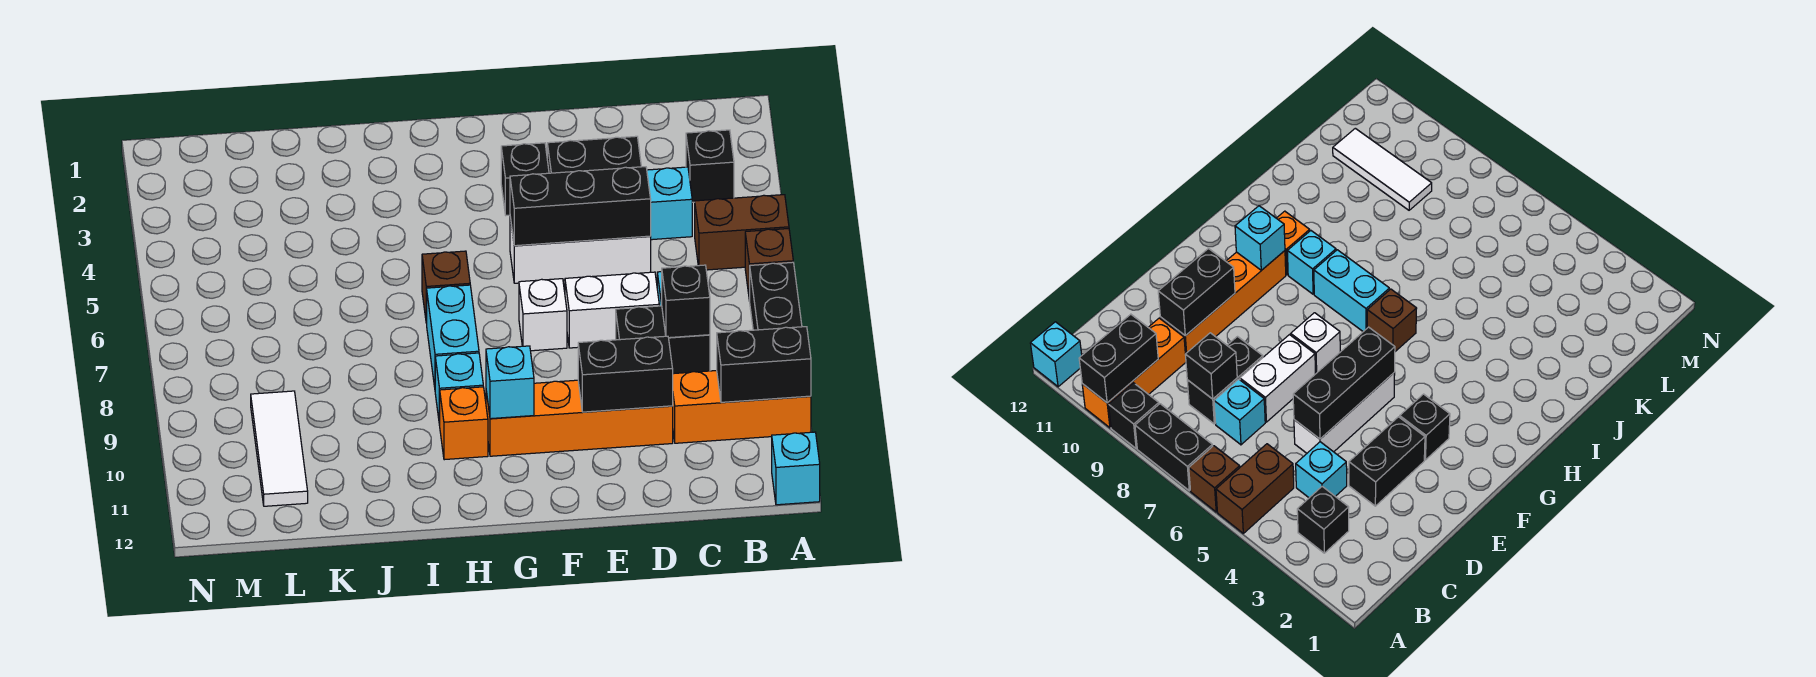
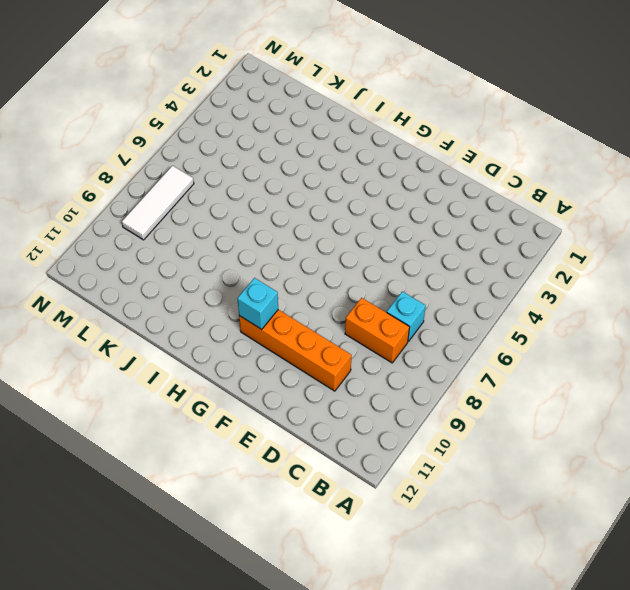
orange brick C8:D8 level 1 -> black brick C8:D8 level 1
white tile M7:M9 level 1 -> white tile L9:L11 level 1
none -> brown brick A5:B5 level 1
none -> brown brick A6 level 1
none -> black brick A7:A8 level 1

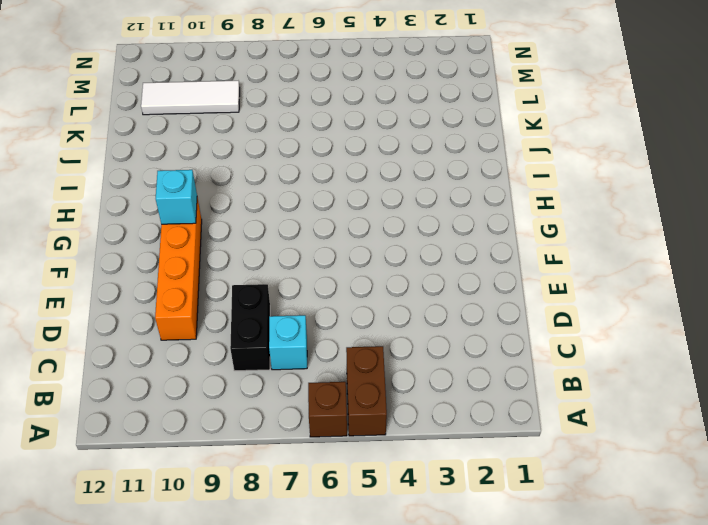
none -> black brick A7:A8 level 1
none -> black brick A9 level 1
none -> orange brick A10:C10 level 1

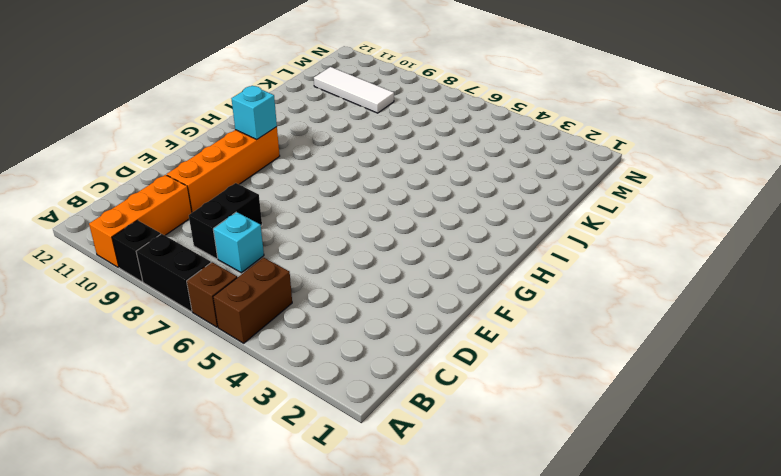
none -> cyan brick A12 level 1
none -> black brick B3 level 1
none -> cyan brick C4 level 1

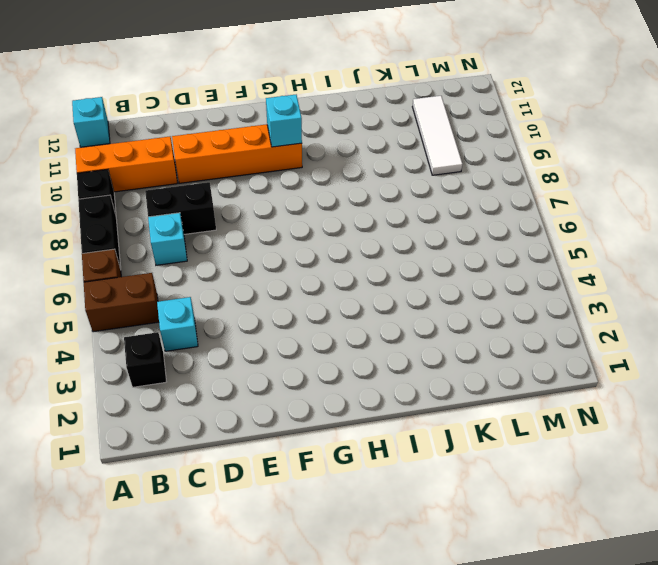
none -> black brick D3:E3 level 1
none -> white brick D5:F5 level 1
none -> white brick D7:E7 level 1

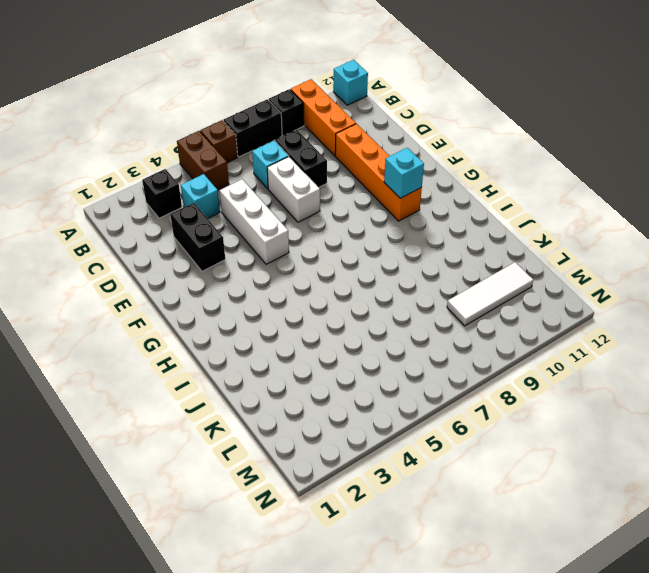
none -> black brick F3 level 1
none -> white brick F7 level 1
none -> brown brick H6 level 1

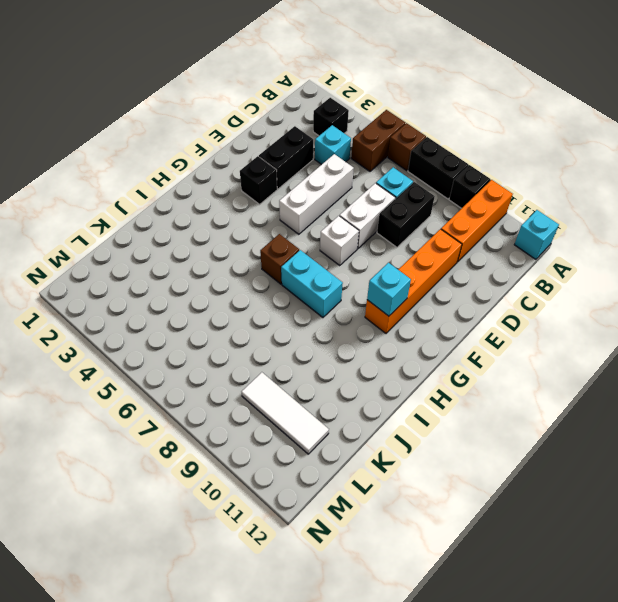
none -> cyan brick H9 level 1
none -> orange brick H10 level 1
none -> black brick A10:B10 level 2

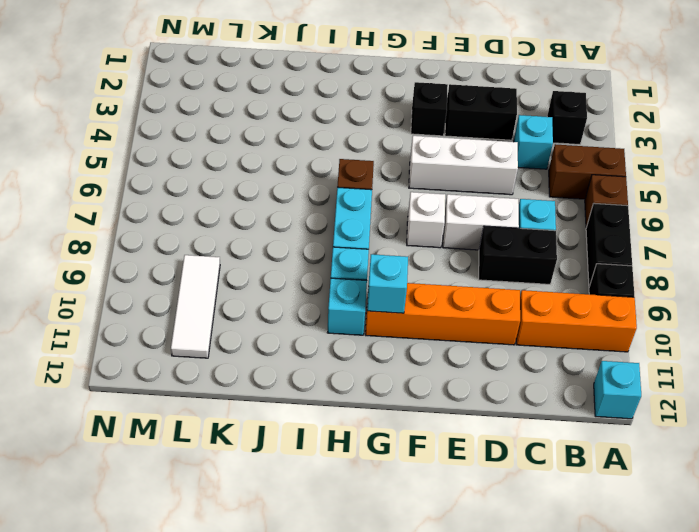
cyan brick H10 level 1 -> orange brick H10 level 1
none -> black brick A10:B10 level 2
none -> black brick C8 level 2
none -> black brick D5:F5 level 2

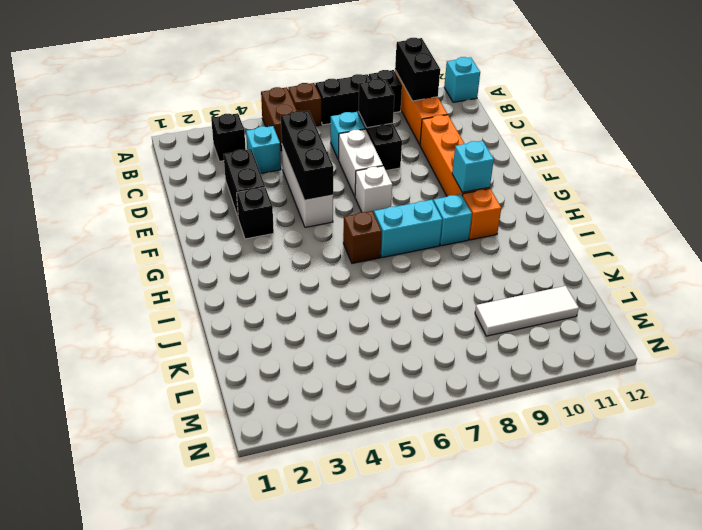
none -> black brick D10:E10 level 2

